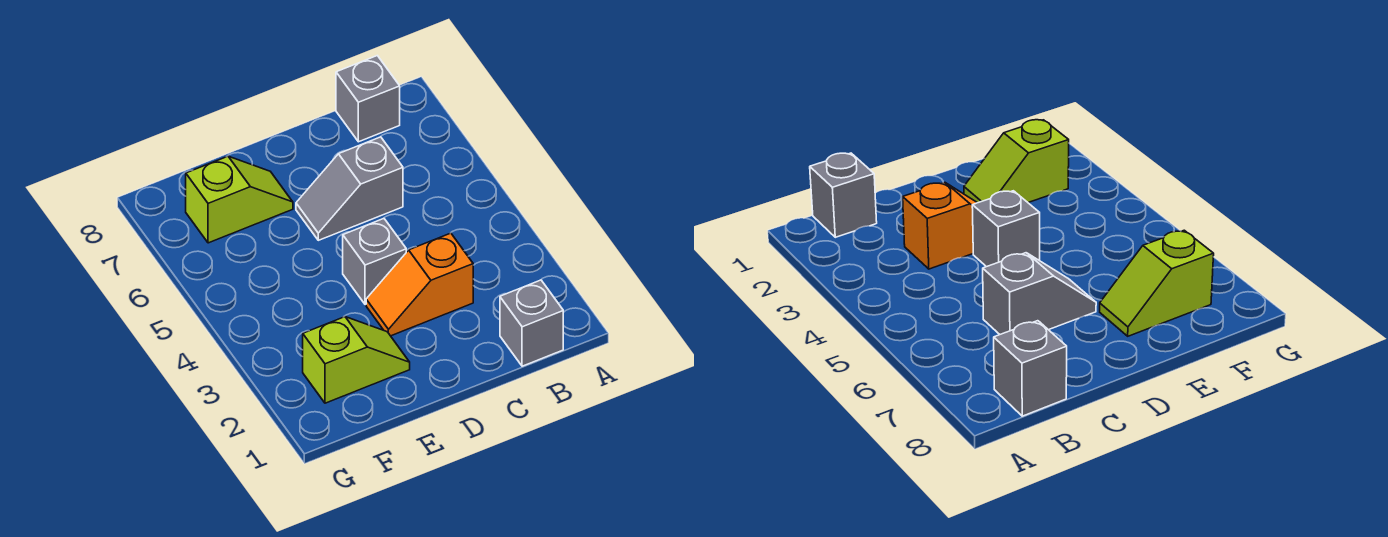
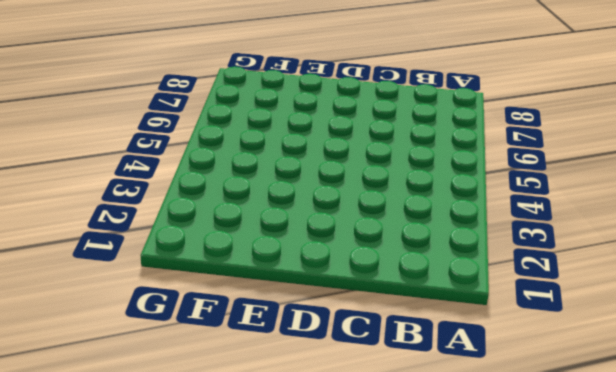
none -> grey brick B1 level 1
none -> grey brick B8 level 1

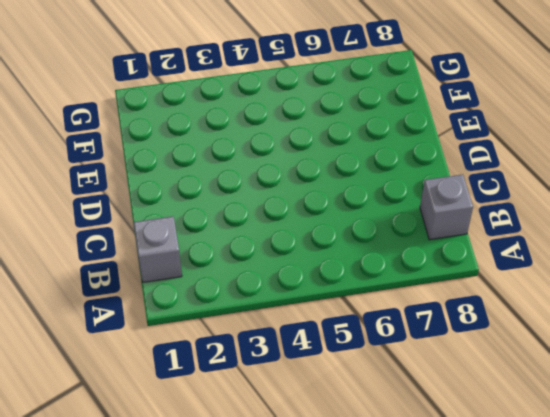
none -> orange slope C3:D3 level 1 top C
none -> grey slope C6:D6 level 1 top C

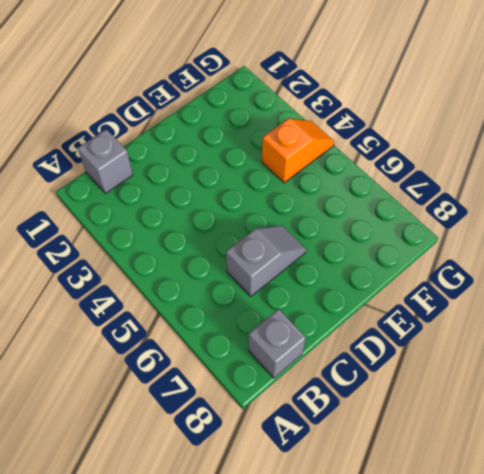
orange slope F4:G4 level 1 top F -> orange slope C3:D3 level 1 top C
none -> grey brick D4 level 1
none -> lime slope E2:F2 level 1 top F

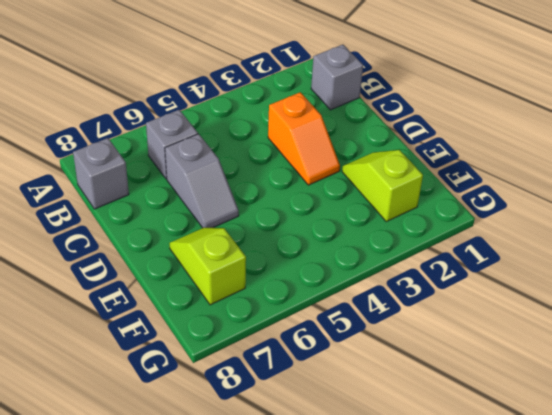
grey brick B6 level 1 -> grey brick D4 level 1

